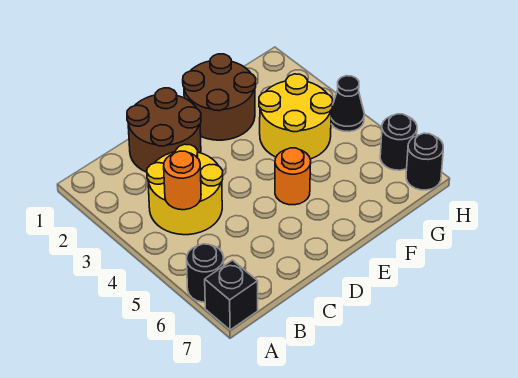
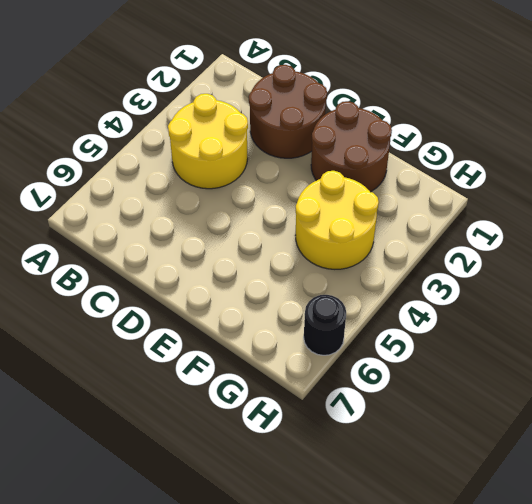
none -> black round brick A6 level 1
none -> black brick A7 level 1

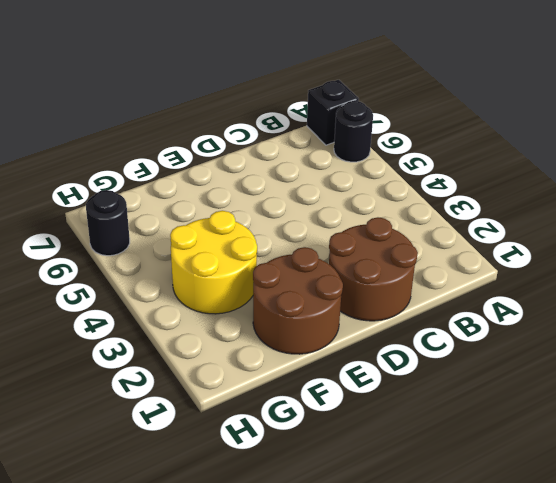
none -> yellow round brick B3:C4 level 1
none -> orange round brick E5 level 1

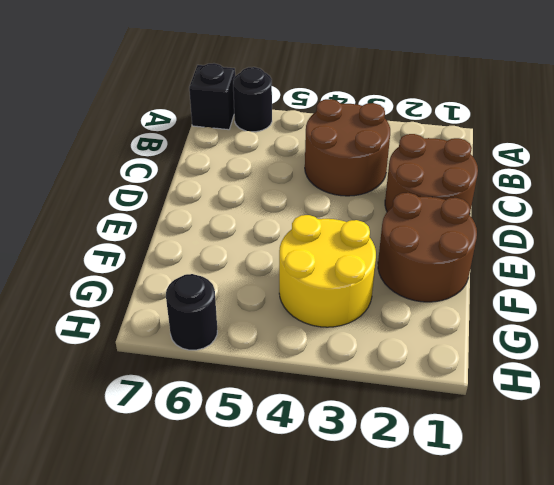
brown round brick B3:C4 level 1 -> yellow round brick B3:C4 level 1
none -> orange round brick E5 level 1
none -> black cone H4 level 1

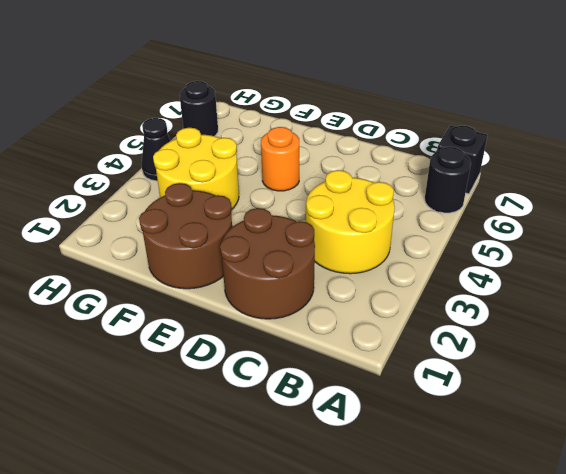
none -> black round brick H7 level 1
none -> orange round brick B4 level 2

